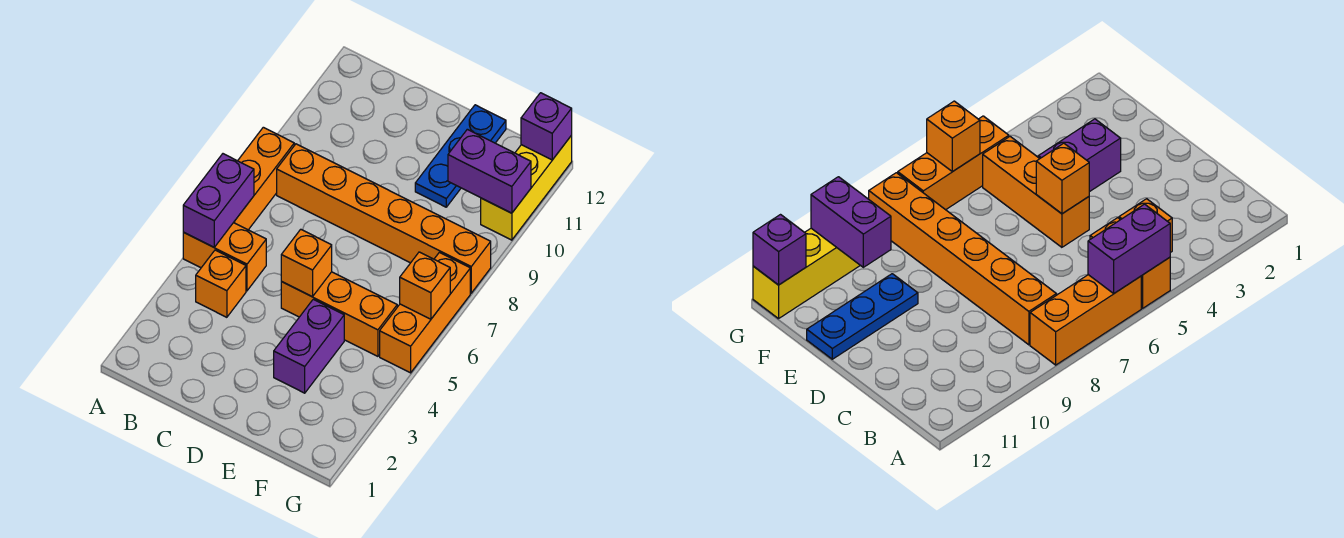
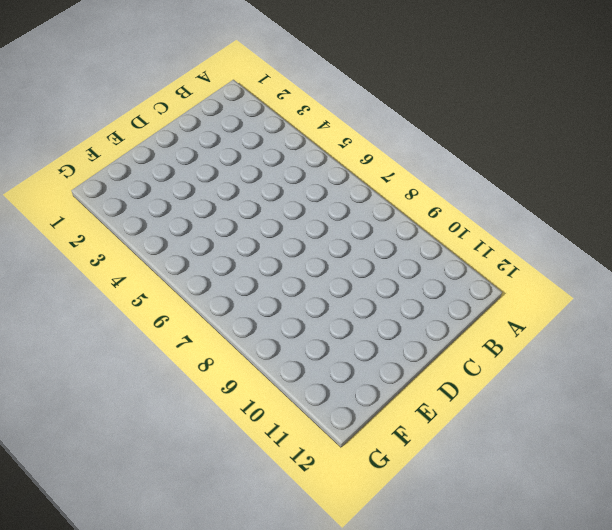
none -> orange brick A5:B5 level 1
none -> orange brick A6:A8 level 1
none -> orange brick B4 level 1

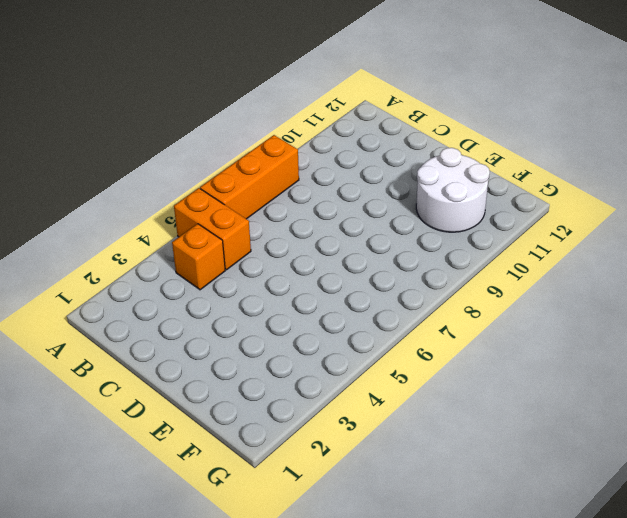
white round brick E10:F11 level 1 -> blue plate E10:E12 level 1
none -> orange brick B8:G8 level 1
none -> orange brick D5:F5 level 1
none -> purple brick E3:E4 level 1

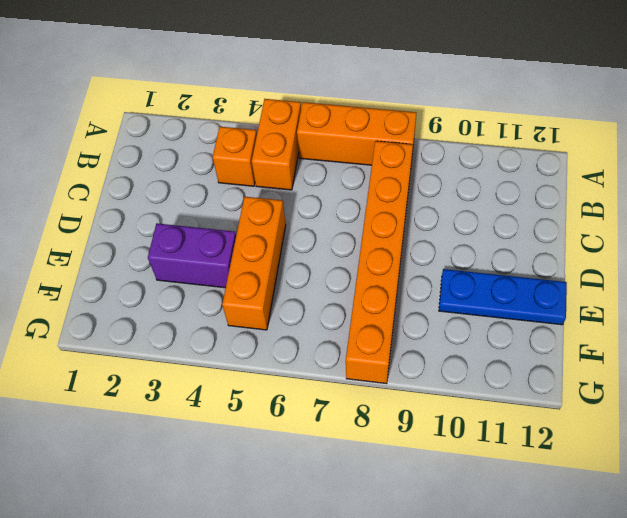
none -> orange brick G5:G7 level 1
none -> yellow brick G10:G12 level 1
none -> purple brick A5:A6 level 2

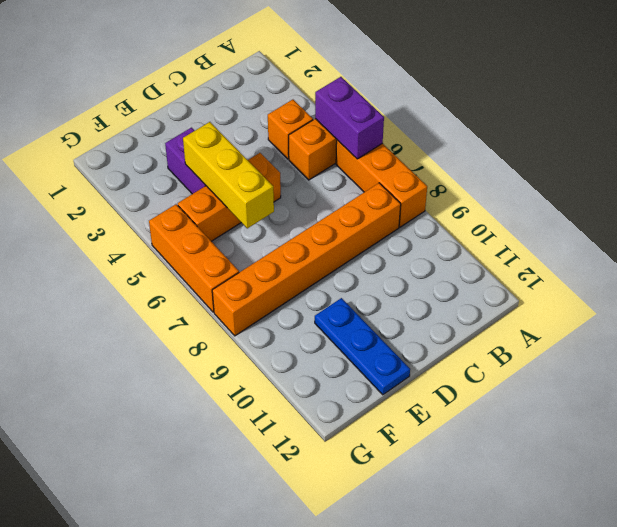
yellow brick E4:E6 level 2 -> yellow brick G10:G12 level 1
none -> orange brick D5 level 2
none -> purple brick F10:G10 level 2
none -> orange brick G6 level 2

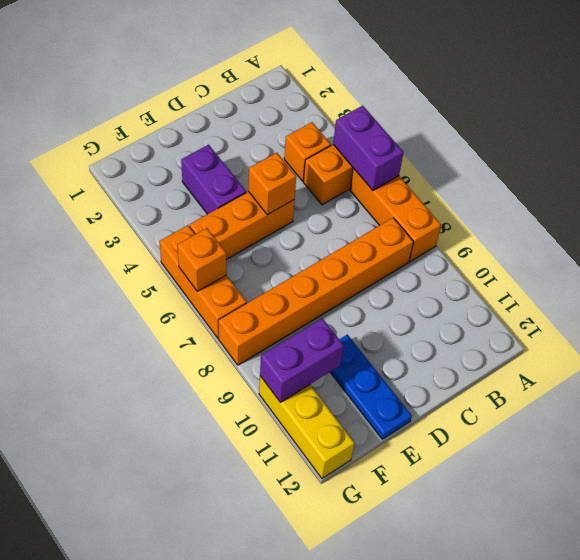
none -> purple brick G12 level 2

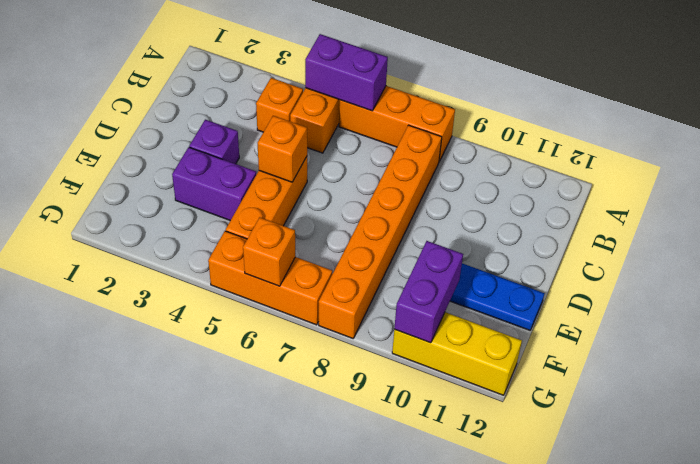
purple brick D3 level 1 -> purple brick G12 level 2

